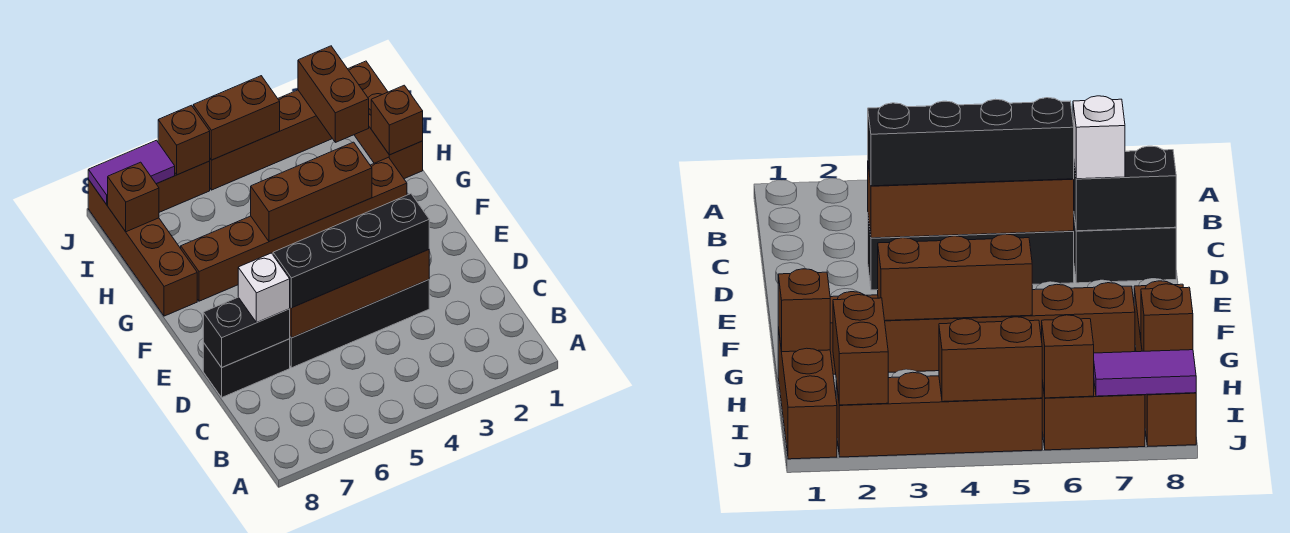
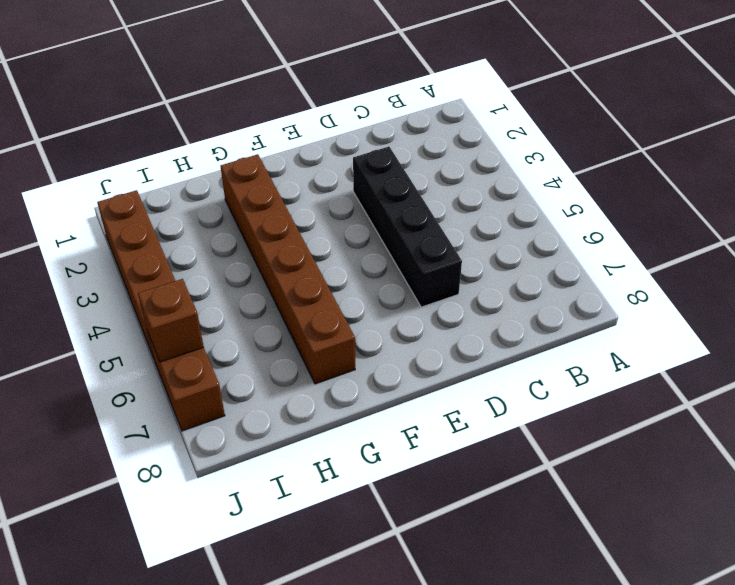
none -> black brick D7:D8 level 1
none -> brown brick G8:J8 level 1
none -> brown brick H1:J1 level 1

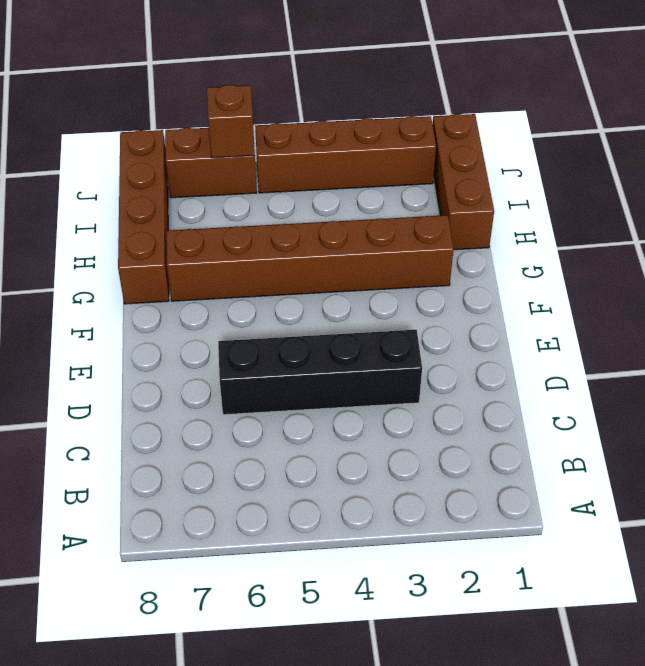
none -> black brick D7:D8 level 1
none -> brown brick D3:D6 level 2
none -> black brick D7:D8 level 2

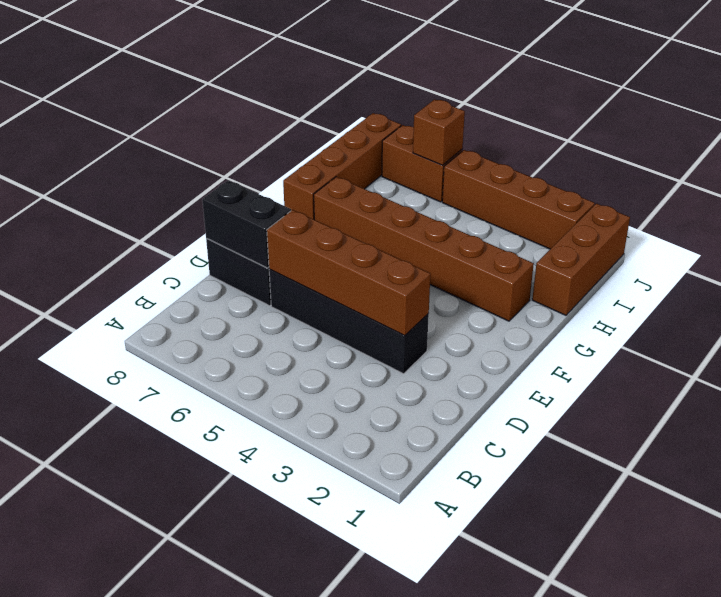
none -> brown brick G3:G5 level 2
none -> brown brick H1 level 2
none -> brown brick I2:J2 level 2

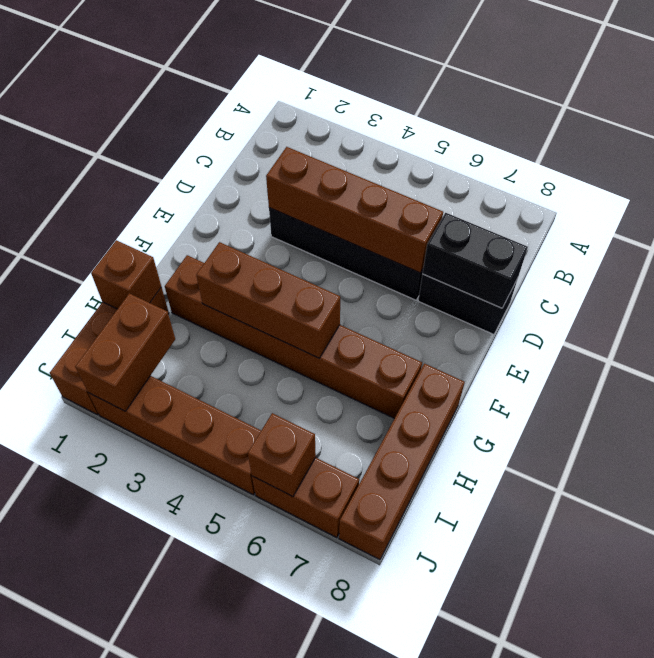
none -> brown brick I8 level 2
none -> brown brick J4:J5 level 2
none -> purple tile J7:J8 level 2

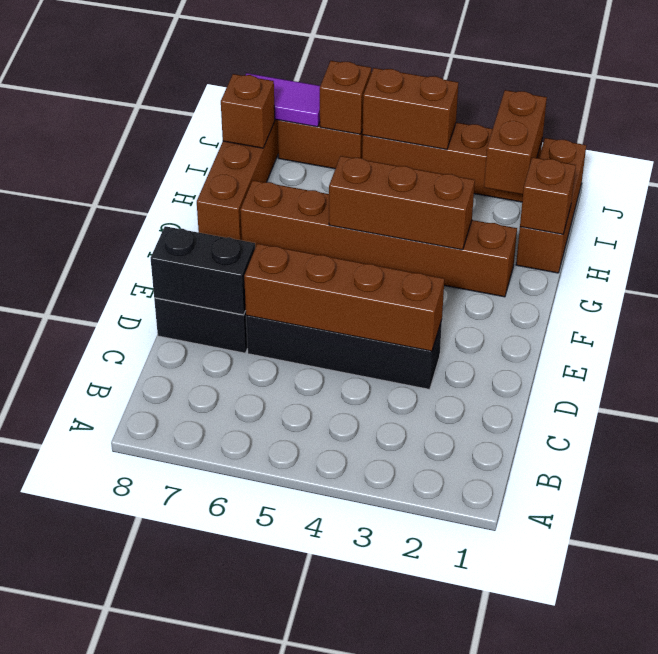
none -> black brick D3:D6 level 3
none -> white brick D7 level 3

